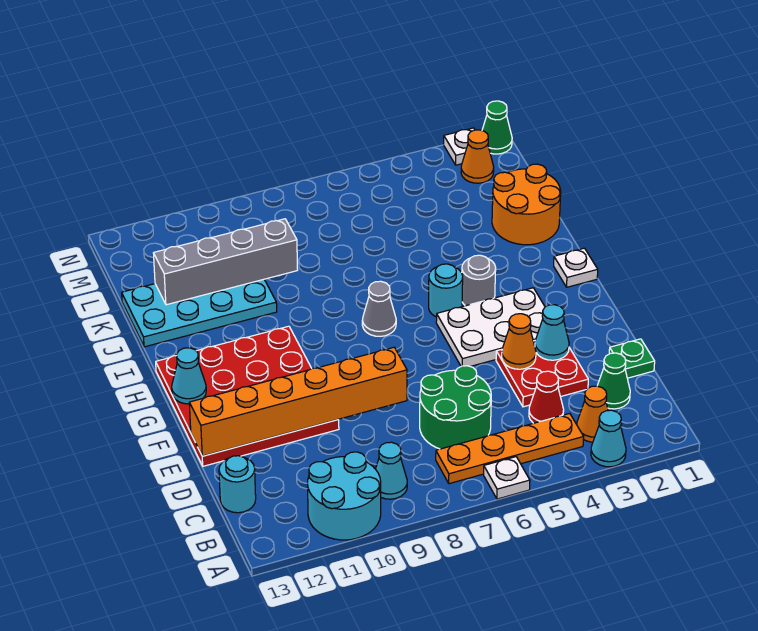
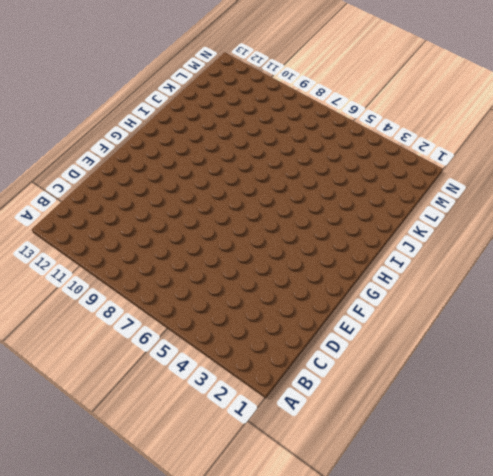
none -> cyan cone A3 level 1
none -> white plate A6 level 1
none -> cyan round brick A10:B11 level 1

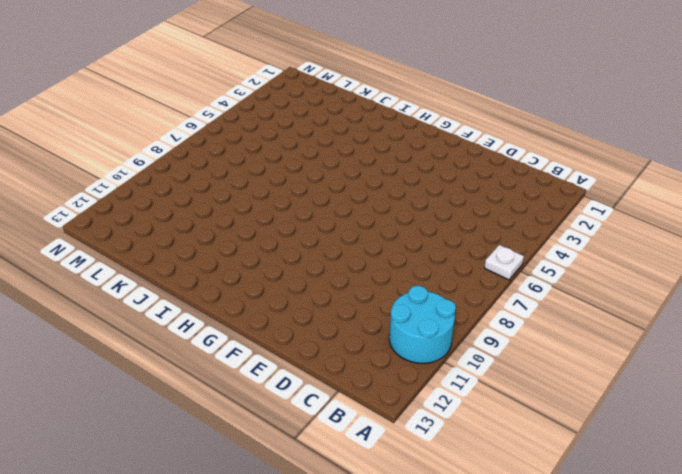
none -> cyan cone A3 level 1
none -> orange cone B3 level 1
none -> orange plate B4:B7 level 1

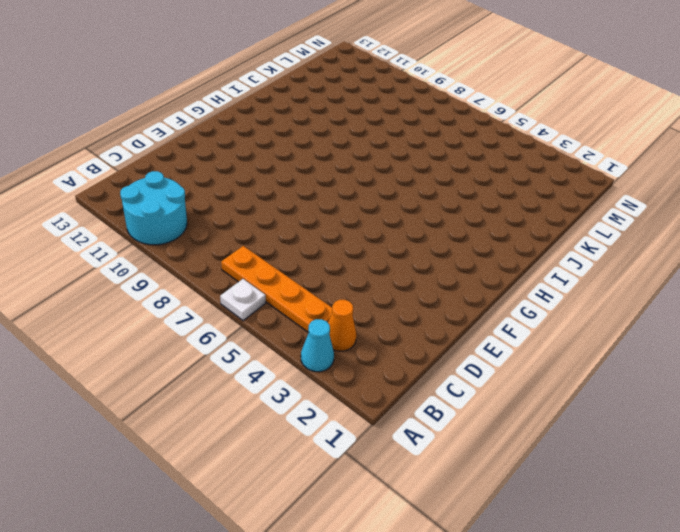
none -> cyan cone B9 level 1
none -> green cone C2 level 1
none -> red cone C4 level 1

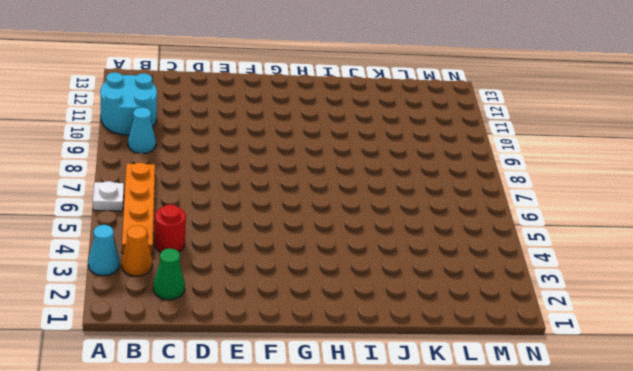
red round brick C4 level 1 -> red cone C4 level 1
none -> green round brick C6:D7 level 1
none -> cyan round brick C13 level 1
none -> green plate D1 level 1

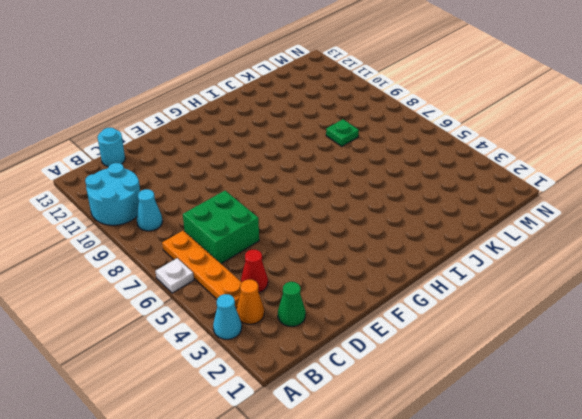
green brick C6:D7 level 1 -> green round brick C6:D7 level 1
green plate K8 level 1 -> green plate D1 level 1
none -> red plate D3:E4 level 1
none -> red plate E10:H13 level 1
none -> white plate F3:G5 level 1

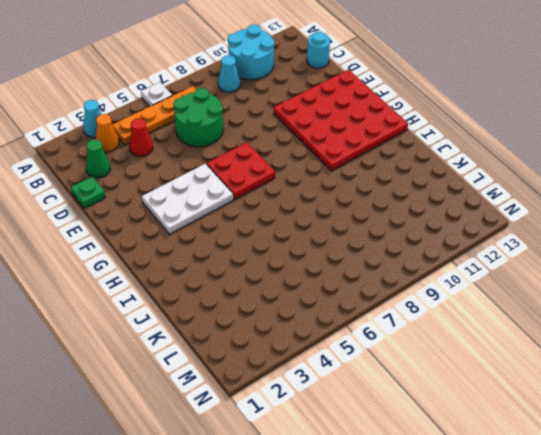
red plate F6:G7 level 1 -> red plate D3:E4 level 1
none -> white plate H1 level 1
none -> grey round brick H4 level 1
none -> cyan round brick H5 level 1

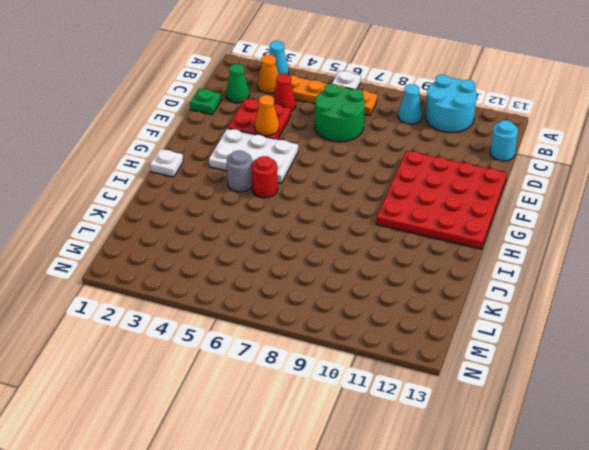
red round brick H5 level 1 -> cyan round brick H5 level 1
none -> grey cone H7 level 1
none -> orange round brick J1:K2 level 1
none -> cyan plate J10:K13 level 1

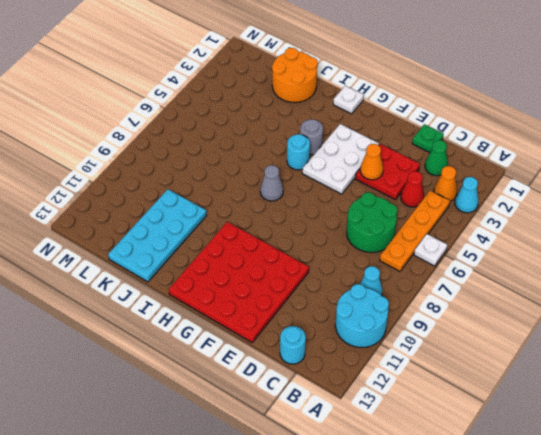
none -> orange cone M2 level 1
none -> green cone N1 level 1
none -> white plate N2 level 1

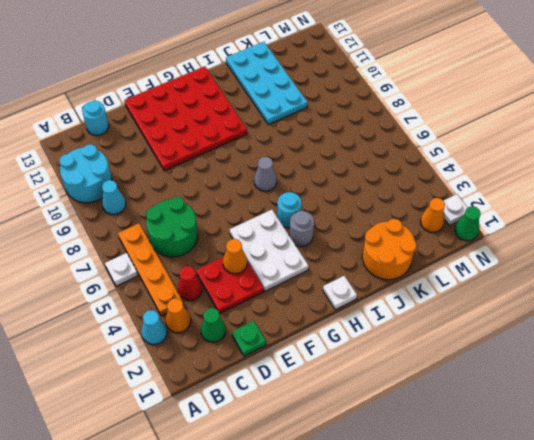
none -> cyan cone E3 level 2
none -> orange brick E8:E13 level 2
none -> cyan cone G13 level 2

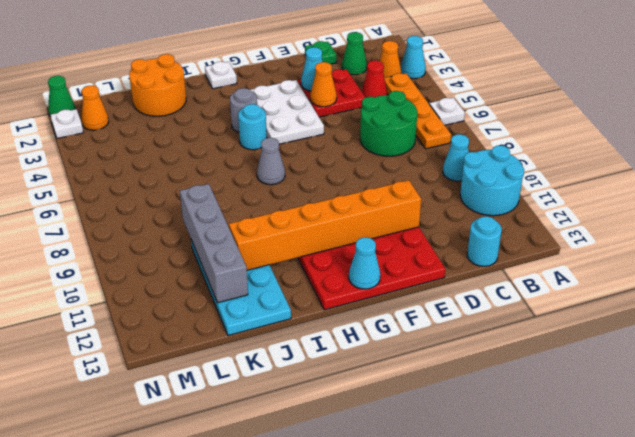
orange brick E11:J11 level 2 -> orange brick E8:E13 level 2

